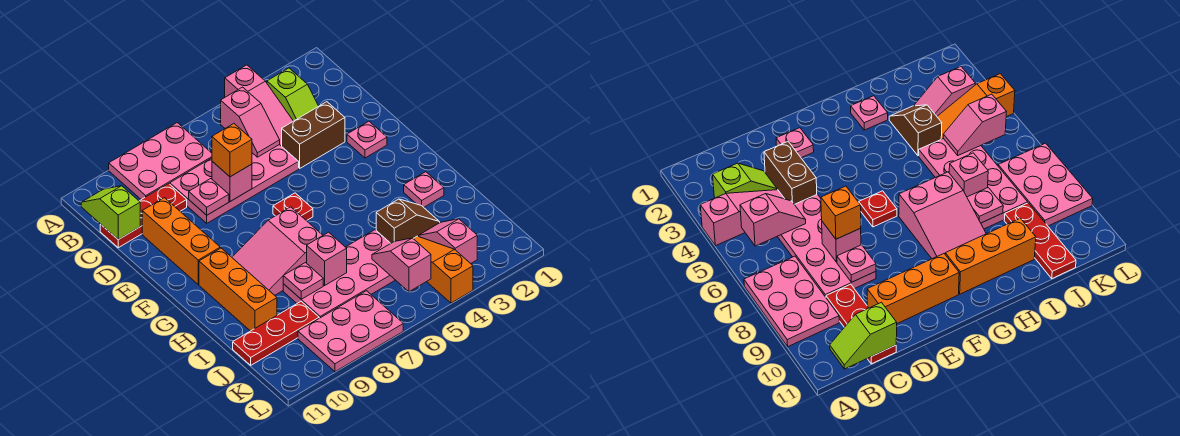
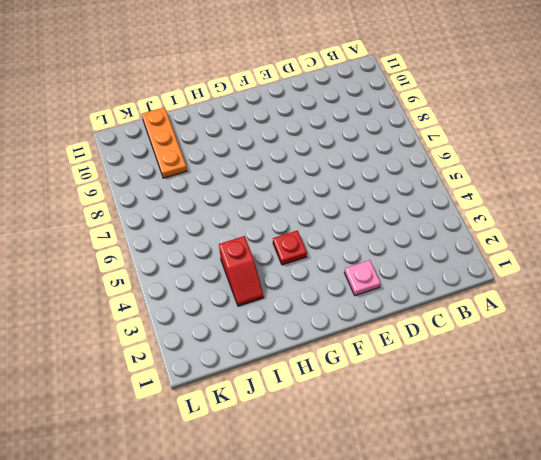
red plate G4 level 1 -> red plate F6 level 1
red slope I3:I4 level 1 top 4 -> brown slope I3:I4 level 1 top 4
orange plate J9:J11 level 1 -> red plate J9:J11 level 1
none -> pink slope A4:C4 level 1 top A
none -> pink plate A7:B9 level 1
none -> lime slope B3:C3 level 1 top B

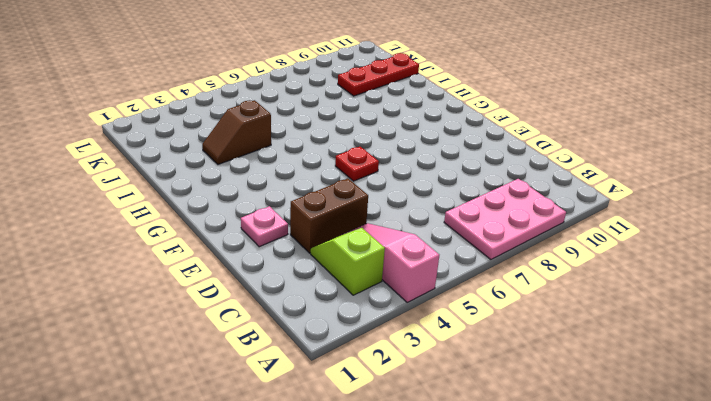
none -> pink plate C5:D8 level 1
none -> red plate C9:C11 level 1
none -> orange brick D10:F10 level 1

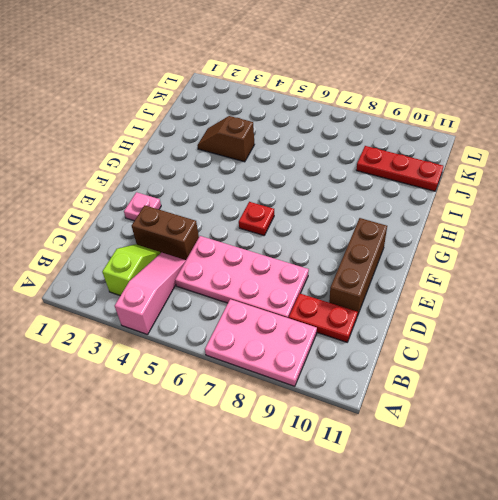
red plate C9:C10 level 1 -> red plate C9:C11 level 1
brown brick D10:F10 level 1 -> orange brick D10:F10 level 1
none -> pink slope G7:H9 level 1 top 7
none -> orange brick G10:I10 level 1
none -> pink plate H2 level 1

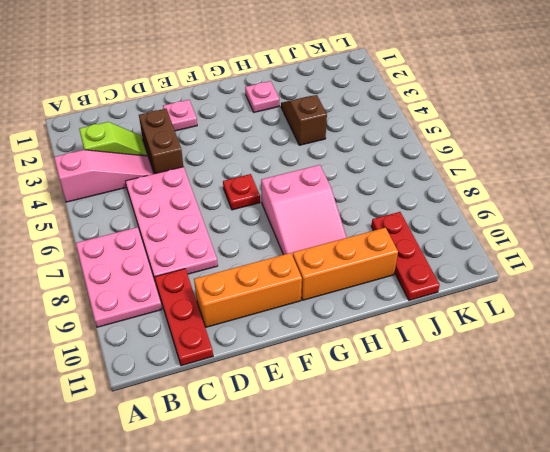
none -> pink plate I5:J8 level 1
none -> pink slope J3:K3 level 1 top K
none -> orange slope J4:L4 level 1 top L

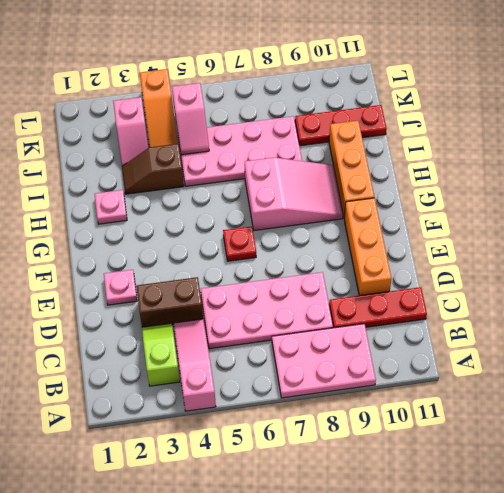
none -> pink plate K7:L9 level 1
none -> pink slope B5:C5 level 2 top B
none -> lime slope B11:C11 level 2 top C

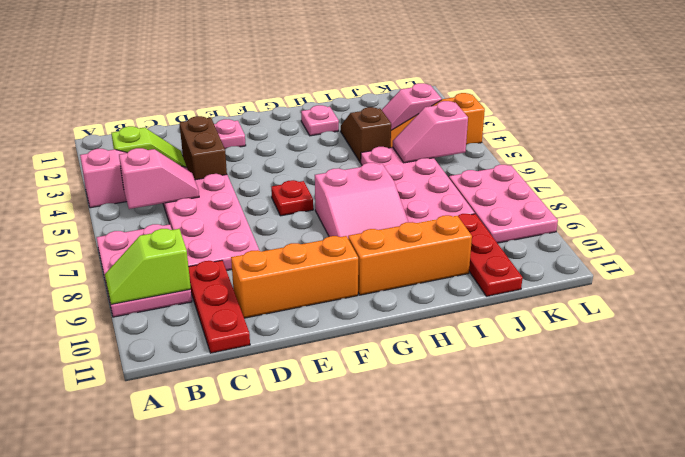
lime slope A9:B9 level 2 top B -> lime slope B11:C11 level 2 top C
none -> pink brick D7 level 2
none -> pink plate D8 level 2
none -> pink brick I7 level 2

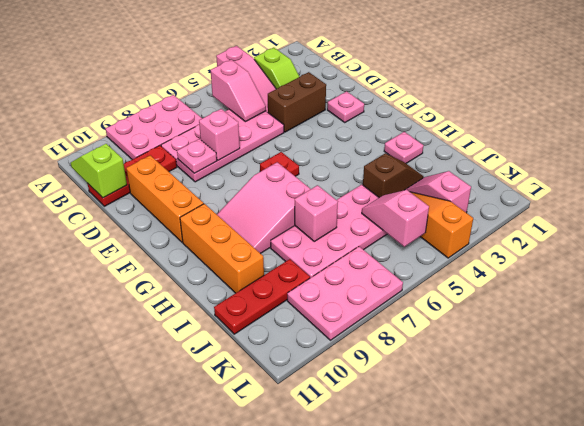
none -> pink plate I8 level 2
none -> orange brick D7 level 3

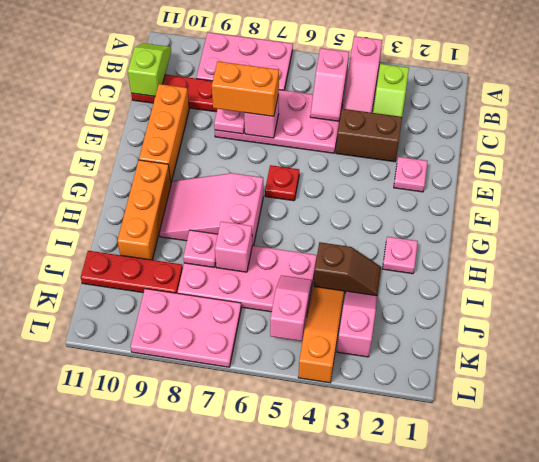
orange brick D7:D8 level 3 -> orange brick D7 level 3

